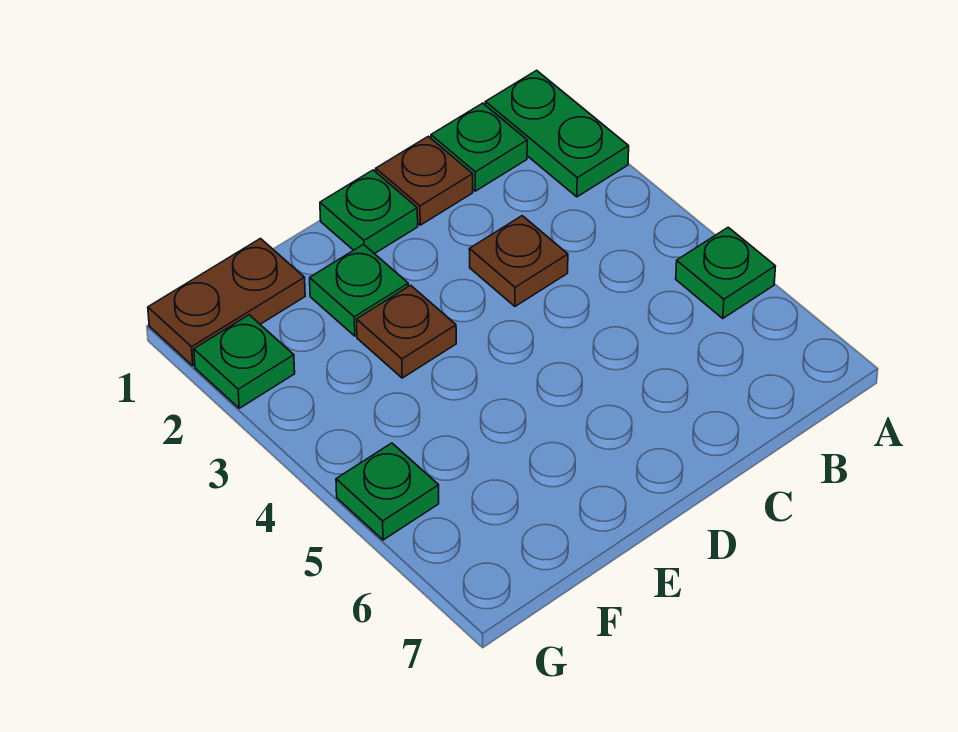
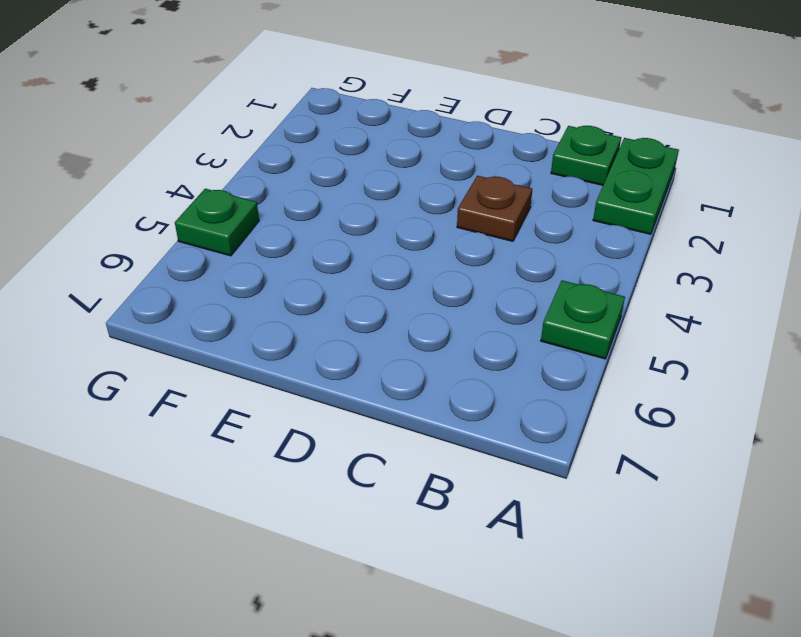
none -> brown plate C1 level 1
none -> green plate D1 level 1

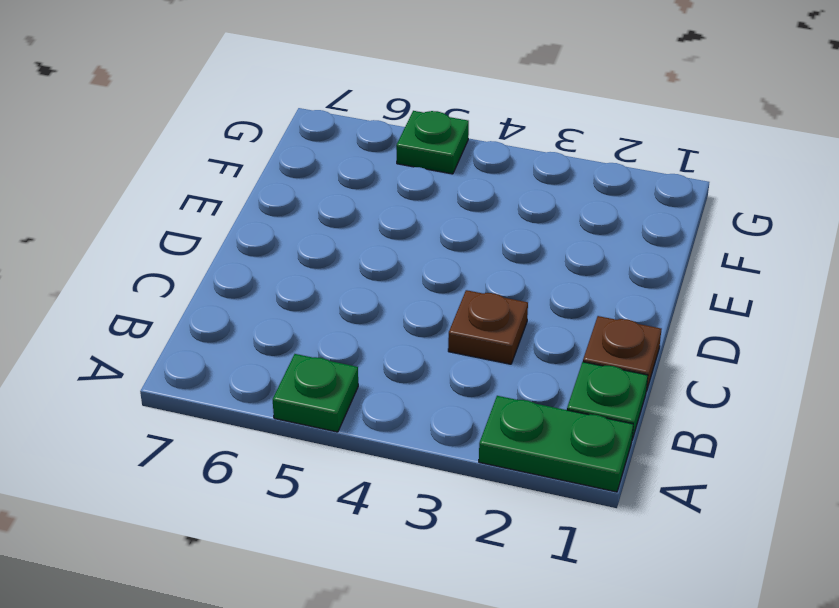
none -> green plate D1 level 1
none -> green plate E2 level 1

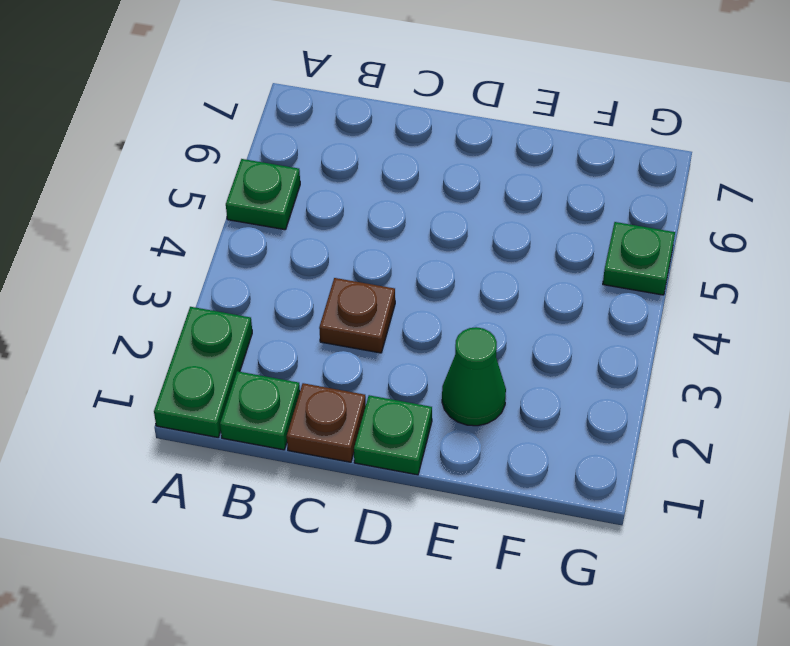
green cone E2 level 1 -> green plate E2 level 1
none -> brown plate E3 level 1
none -> brown plate F1:G1 level 1

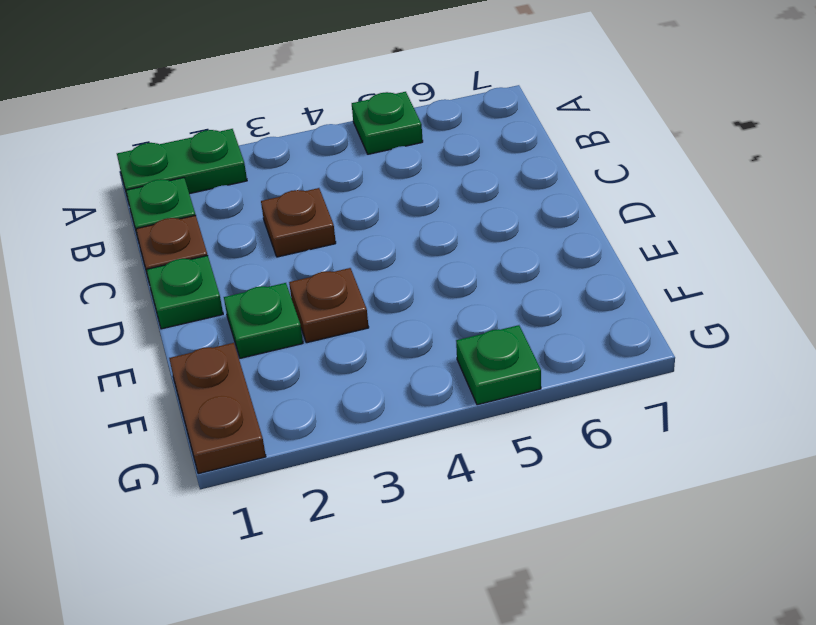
none -> green plate G2 level 1

